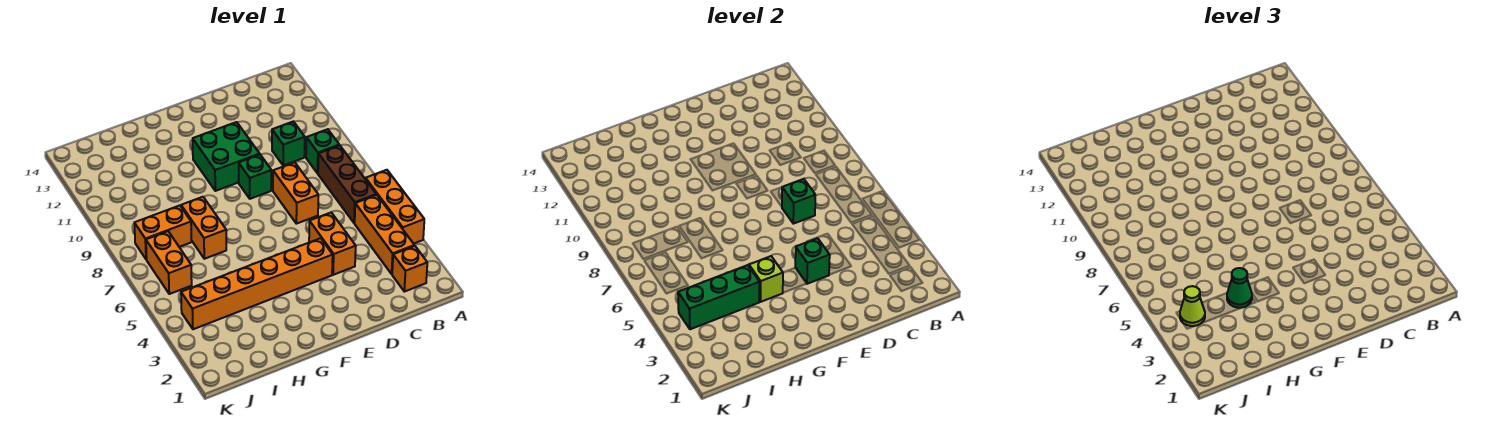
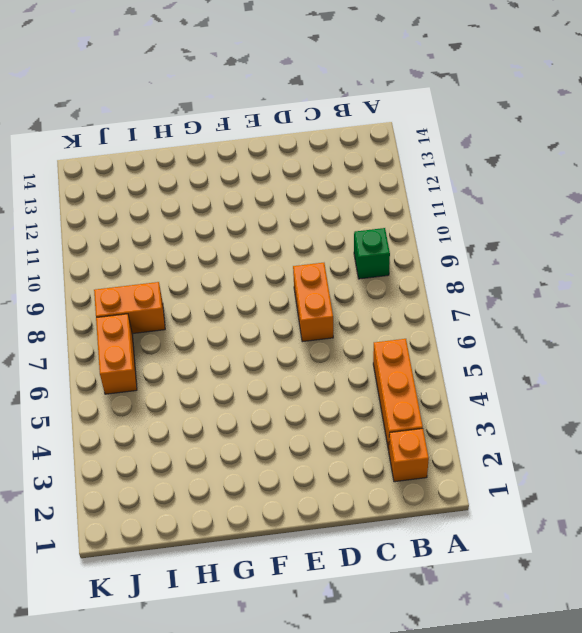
none -> orange brick A4:A6 level 1
none -> brown brick B6:B8 level 1
none -> green brick C10 level 1

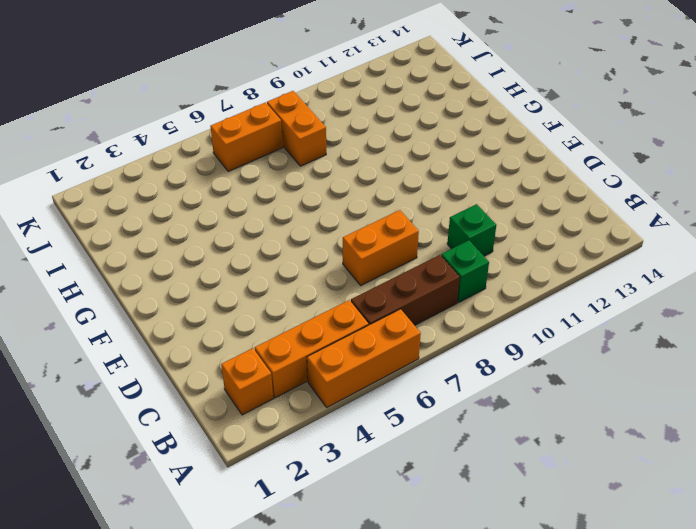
none -> orange brick D4:D5 level 1
none -> orange brick E4:J4 level 1
none -> green brick E9 level 1

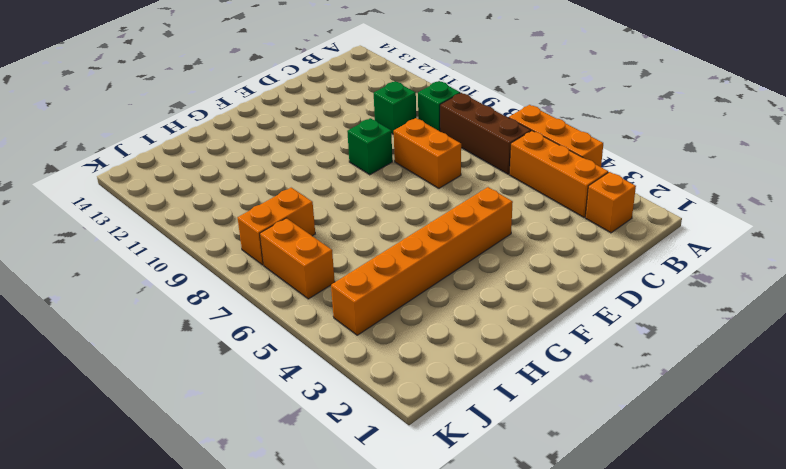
none -> orange brick D4:D5 level 1
none -> green brick E10:F11 level 1
none -> orange brick H7:H8 level 1

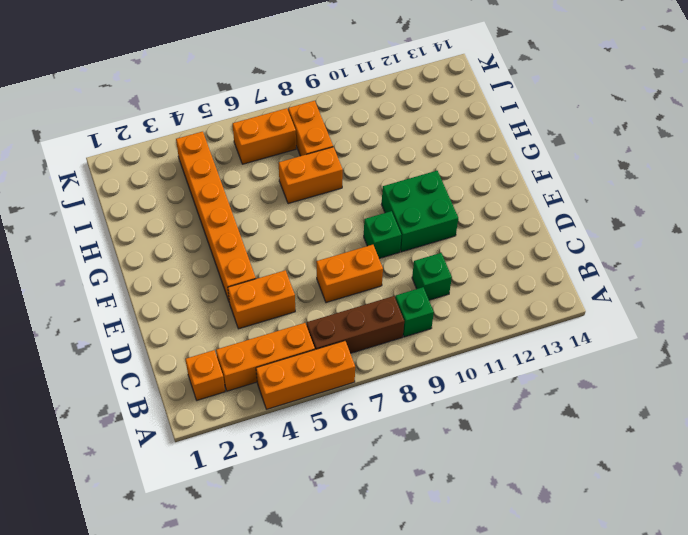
none -> green brick D7 level 2
none -> green brick E4 level 2
none -> lime brick G4 level 2

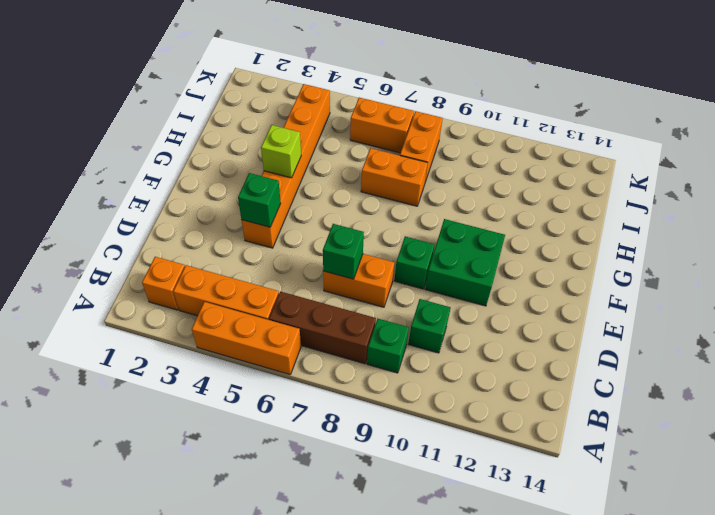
none -> orange brick D4:D5 level 1
none -> green brick H4:J4 level 2
none -> green cone H4 level 3

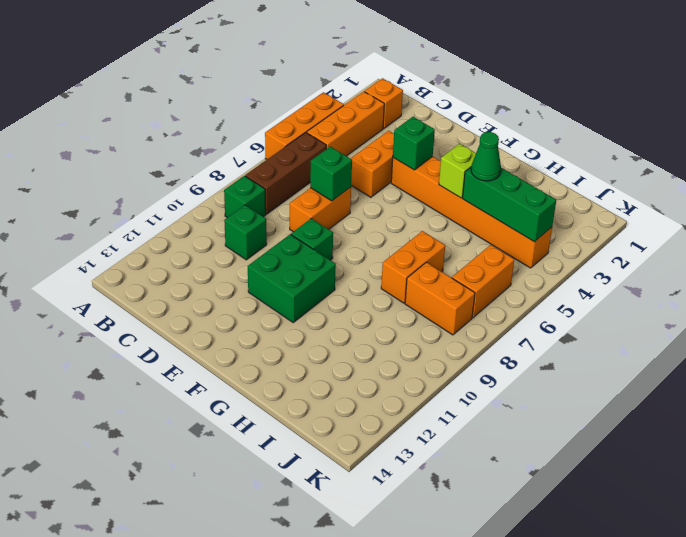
none -> lime cone J4 level 3

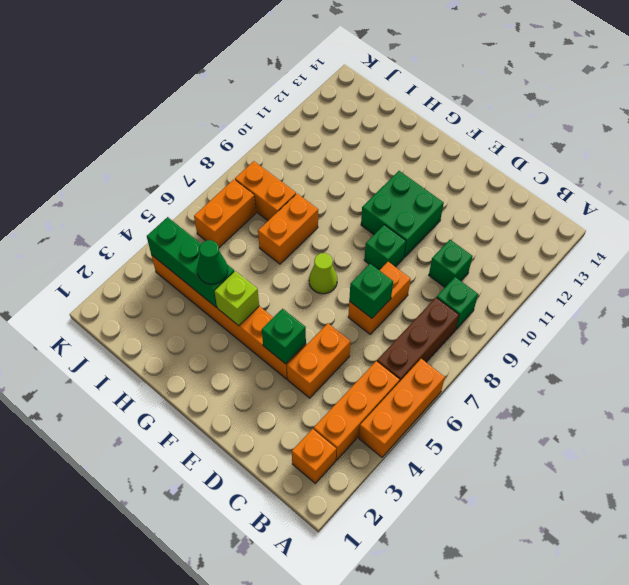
lime cone F7 level 1 -> lime cone J4 level 3

